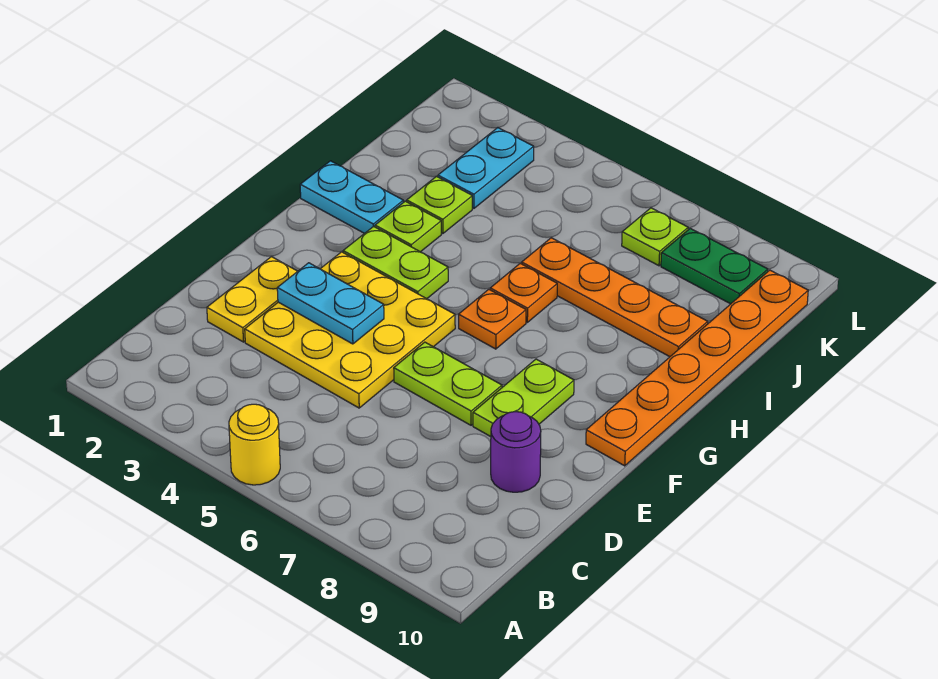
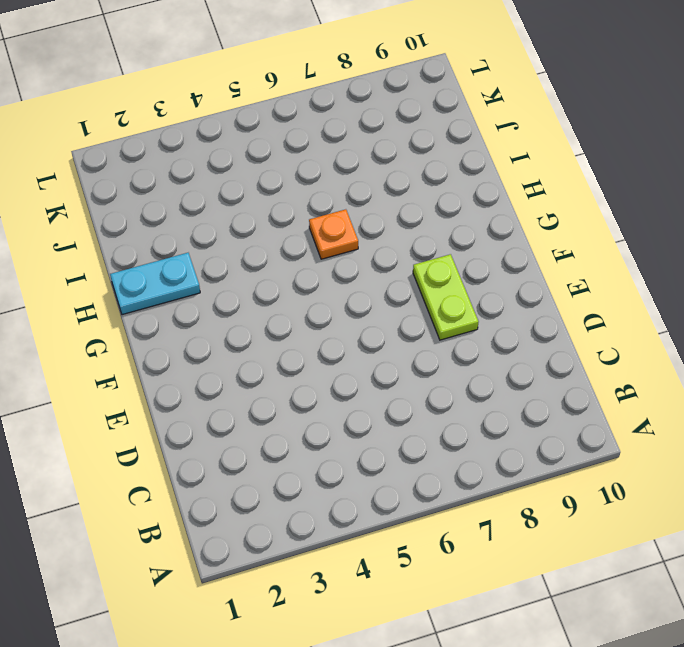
none -> yellow round brick A5 level 1
none -> yellow plate D2:E2 level 1
none -> yellow plate D3:F5 level 1

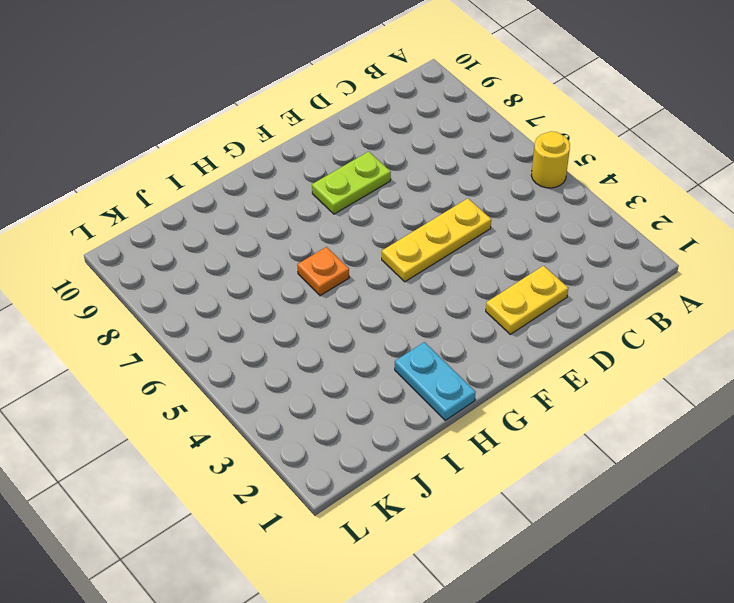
yellow plate D5:F5 level 1 -> yellow plate D3:F5 level 1
none -> purple round brick D9 level 1
none -> lime plate E6:E7 level 1
none -> orange plate F10:K10 level 1

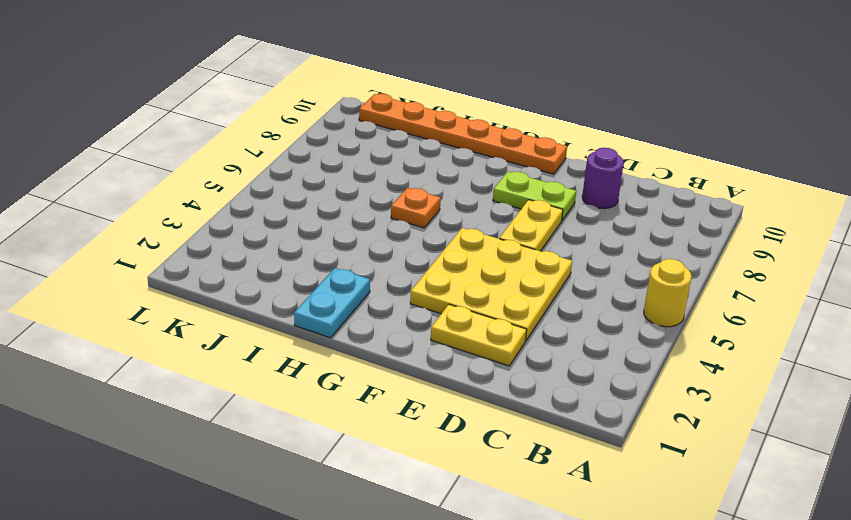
yellow plate E6:E7 level 1 -> lime plate E6:E7 level 1
none -> lime plate G3:G4 level 1
none -> orange plate G6 level 1
none -> lime plate H3 level 1

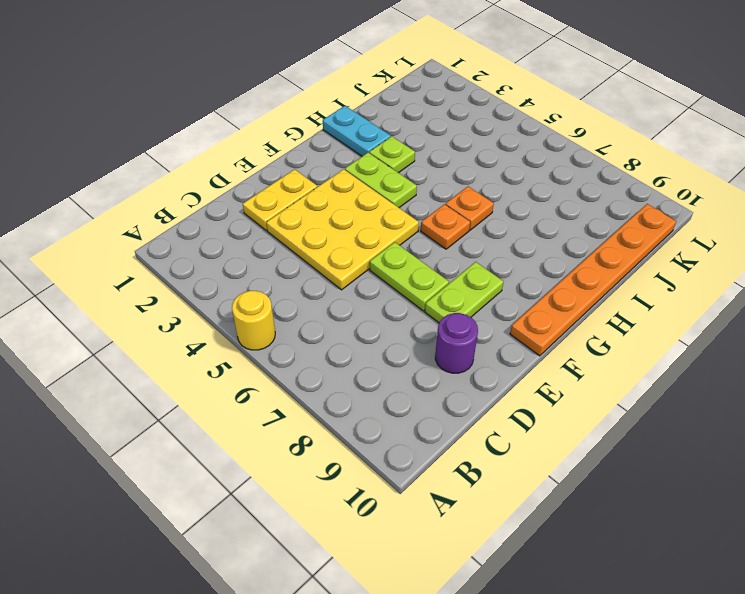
none -> lime plate I3 level 1
none -> orange plate I6:I9 level 1
none -> cyan plate J3:K3 level 1

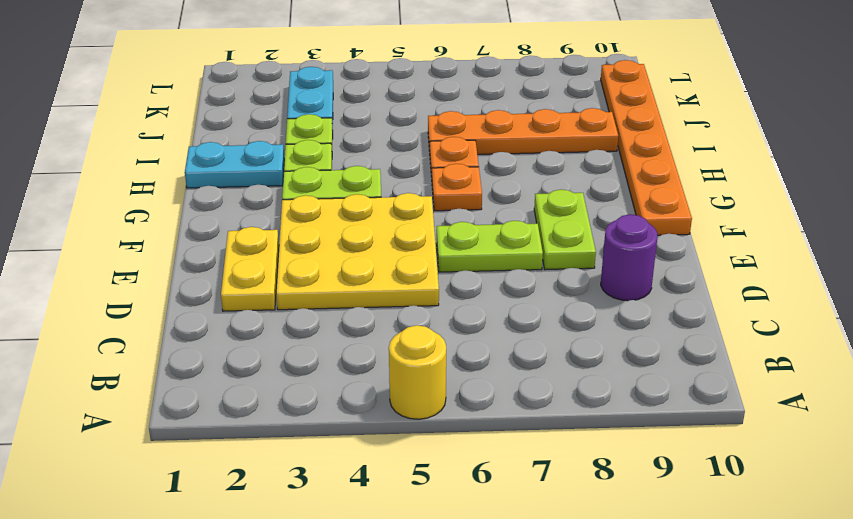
none -> lime plate K7 level 1
none -> green plate K8:K9 level 1
none -> cyan plate E3:E4 level 2

